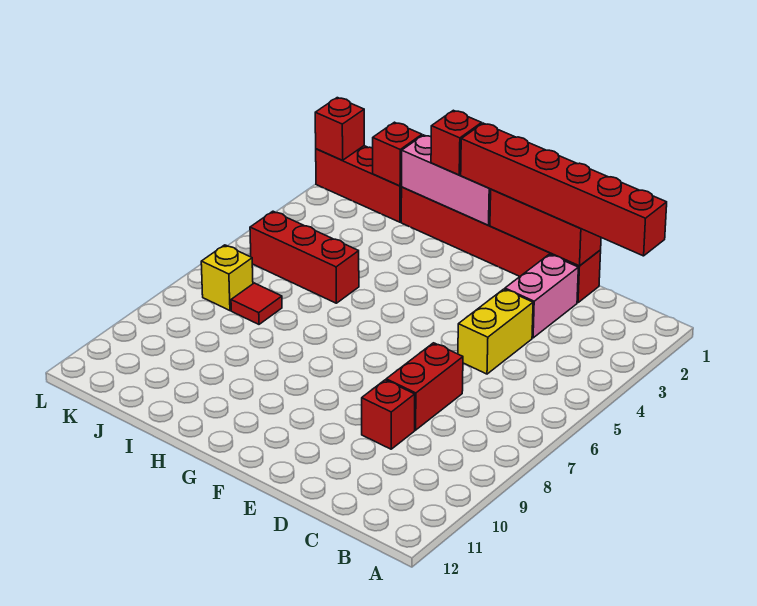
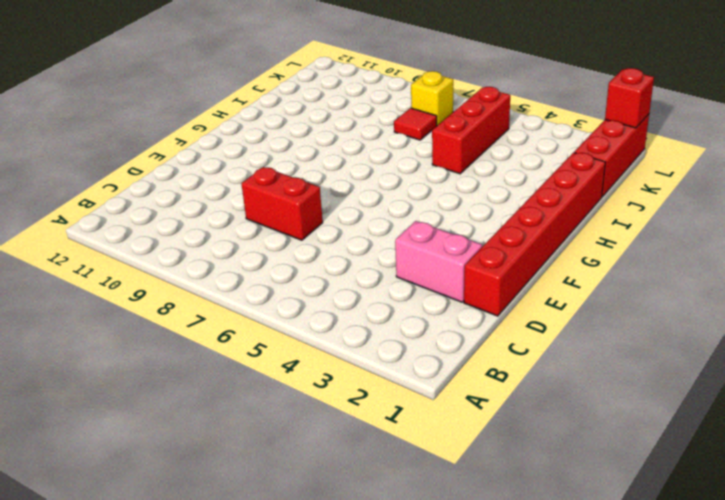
none -> yellow brick D4:D5 level 1
none -> red brick D9 level 1
none -> red brick D1:F1 level 2

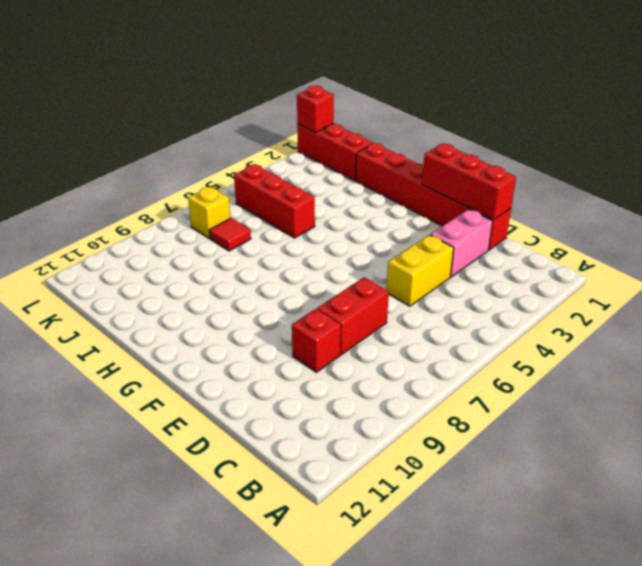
none -> pink brick G1:I1 level 2
none -> red brick J1 level 2
none -> red brick B1:G1 level 3

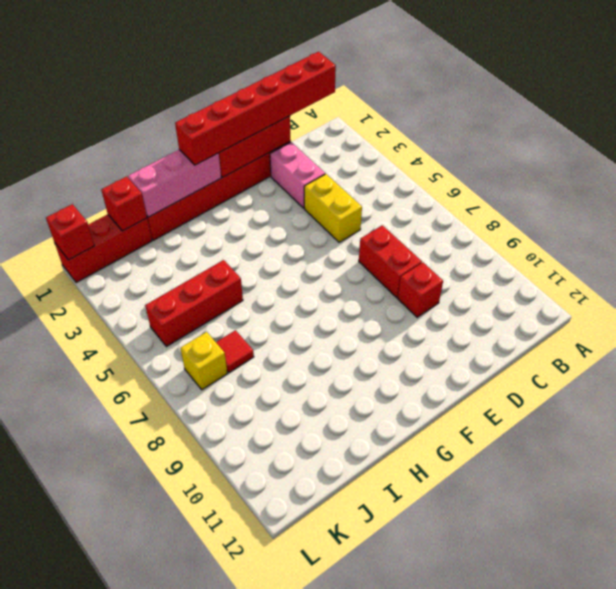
none -> red brick H1 level 3

